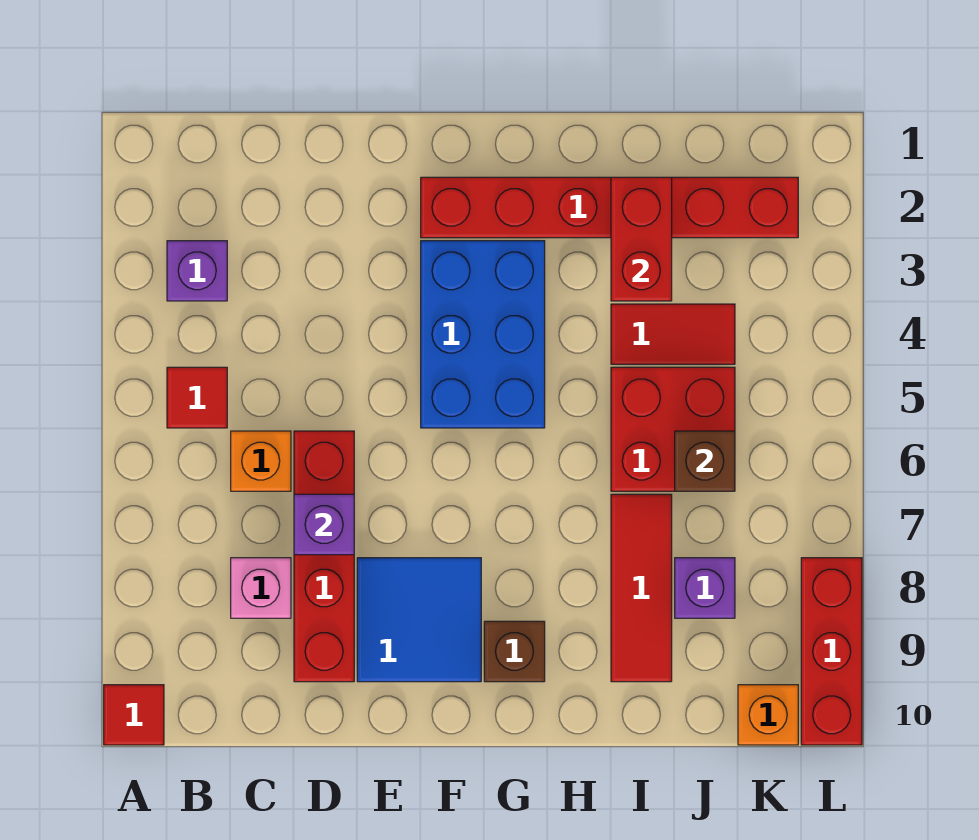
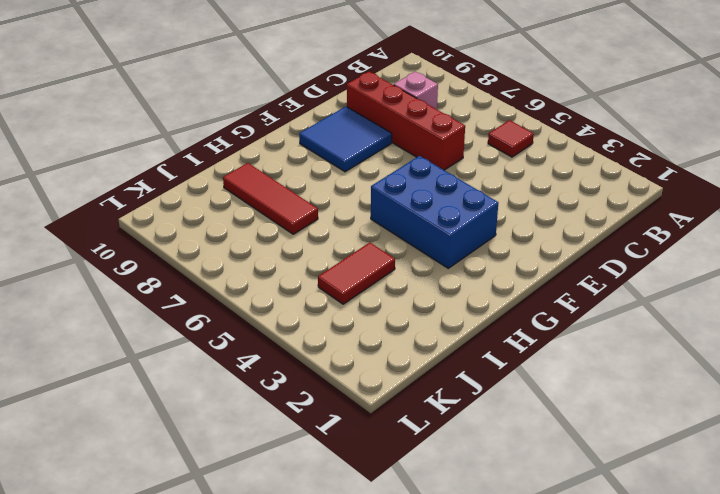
none -> red tile A10 level 1
none -> purple brick B3 level 1
none -> orange brick C6 level 1

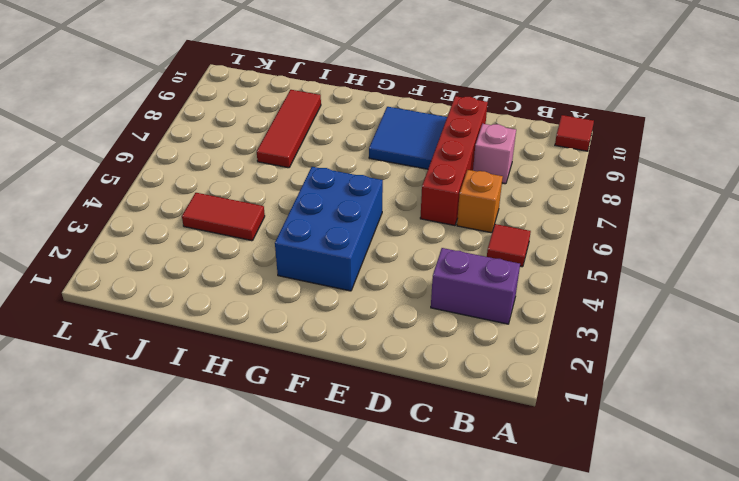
purple brick B3:C3 level 1 -> purple brick B3 level 1
none -> red brick F2:K2 level 1
none -> brown brick G9 level 1
none -> red brick I5:J6 level 1

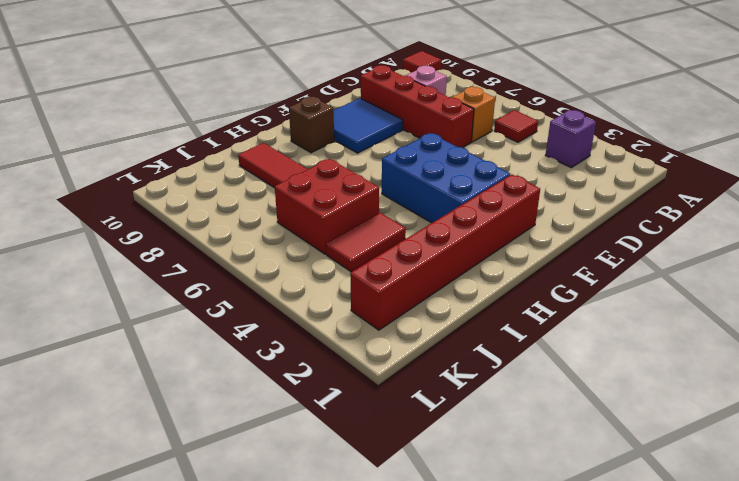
none -> purple brick J8 level 1
none -> orange brick K10 level 1
none -> red brick L8:L10 level 1

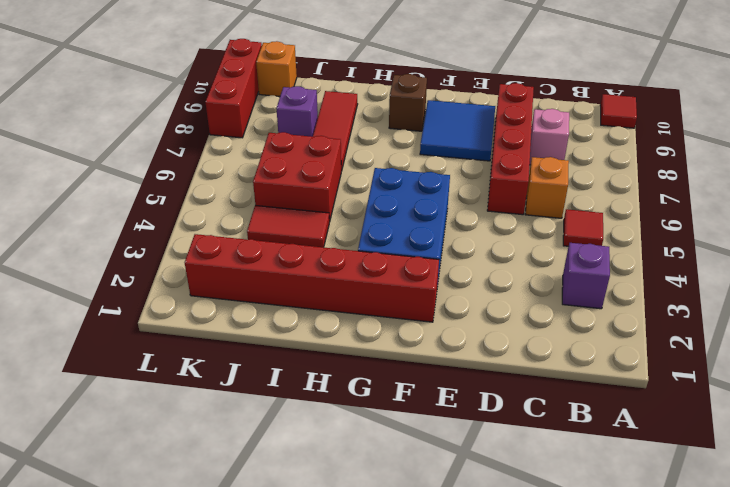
none -> purple brick D7 level 2
none -> red brick I2:I3 level 2
none -> brown brick J6 level 2

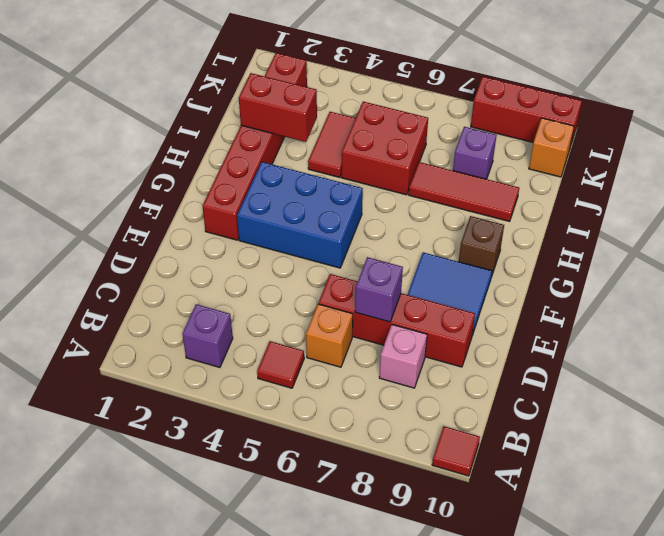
none -> brown brick J6 level 2

